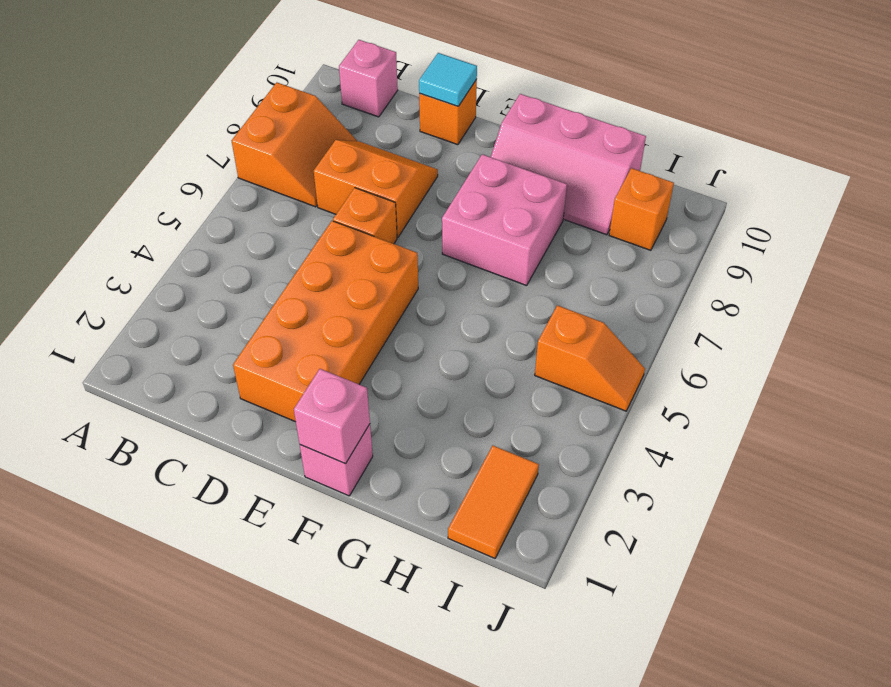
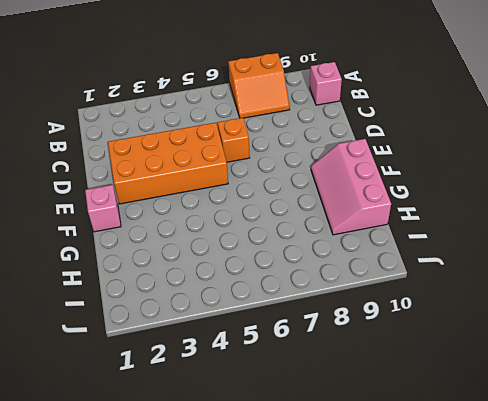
none -> orange slope C7:D8 level 1 top 7
none -> orange brick D10 level 1
none -> pink brick F7:G8 level 1

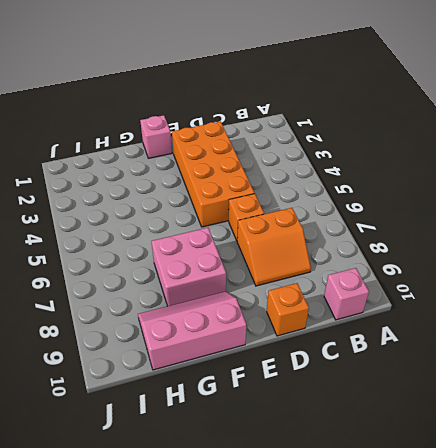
none -> orange slope A7:B8 level 1 top A
none -> orange tile I1:I2 level 1
none -> orange slope I5:J5 level 1 top I

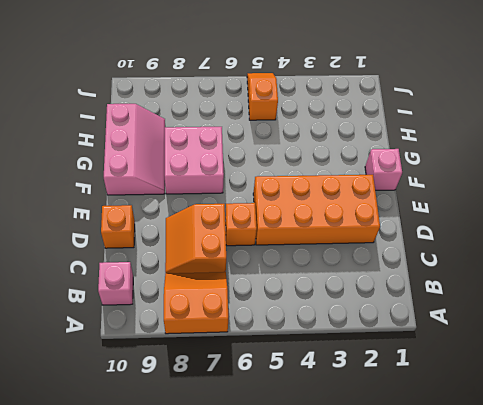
none -> orange tile I1:I2 level 1
none -> orange brick I9 level 1
none -> cyan tile D10 level 2

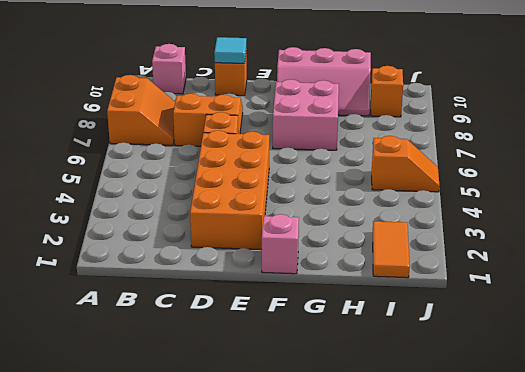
none -> pink brick F1 level 2

